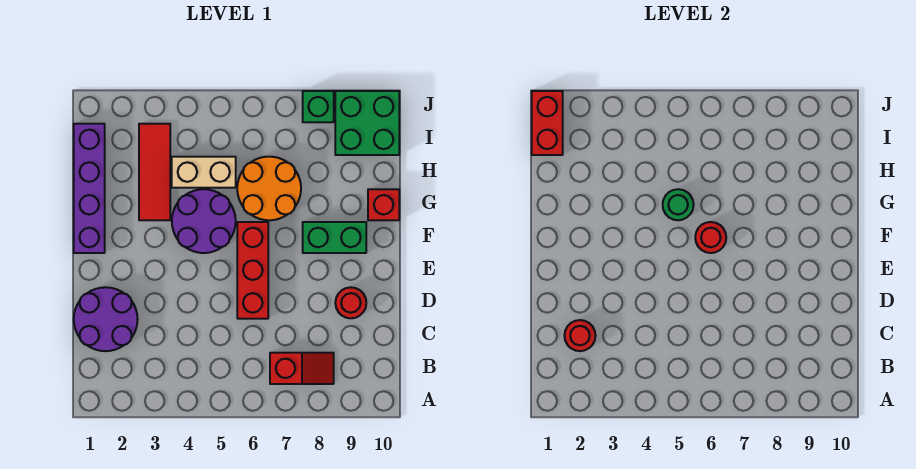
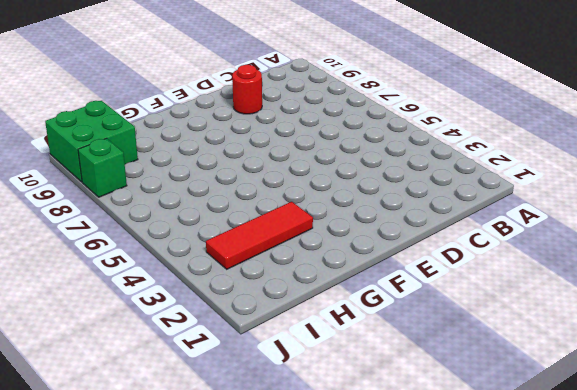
none -> red slope B7:B8 level 1 top 7
none -> purple round brick C1:D2 level 1
none -> red brick D6:F6 level 1

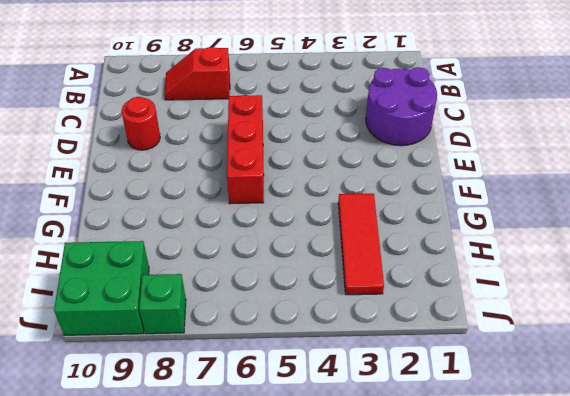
none -> purple brick F1:I1 level 1
none -> purple round brick F4:G5 level 1
none -> green brick F8:F9 level 1

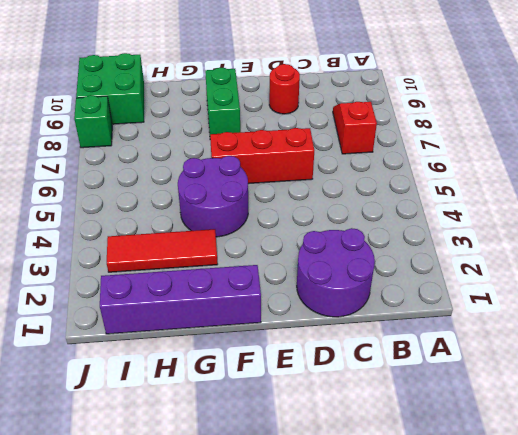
none -> orange round brick G6:H7 level 1
none -> red brick G10 level 1
none -> tan brick H4:H5 level 1

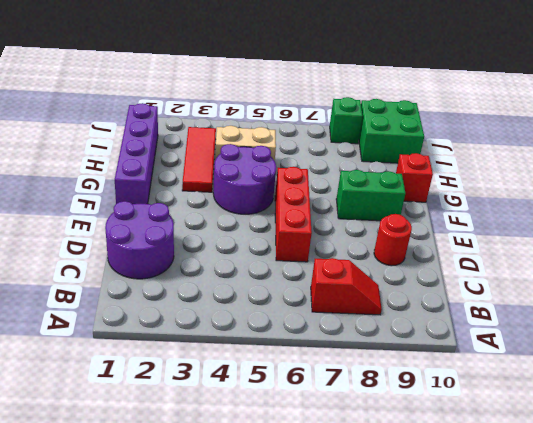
none -> orange round brick G6:H7 level 1
none -> red round brick C2 level 2
none -> red round brick F6 level 2

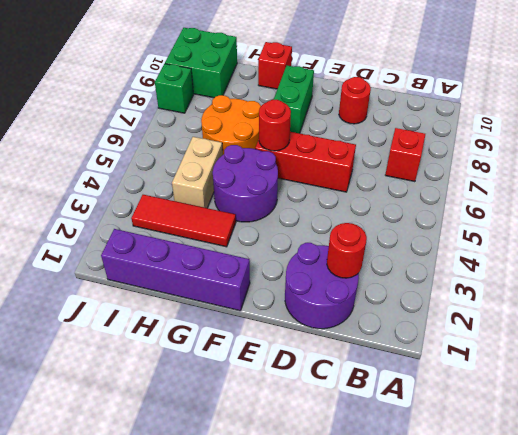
none -> green round brick G5 level 2
none -> red brick I1:J1 level 2

